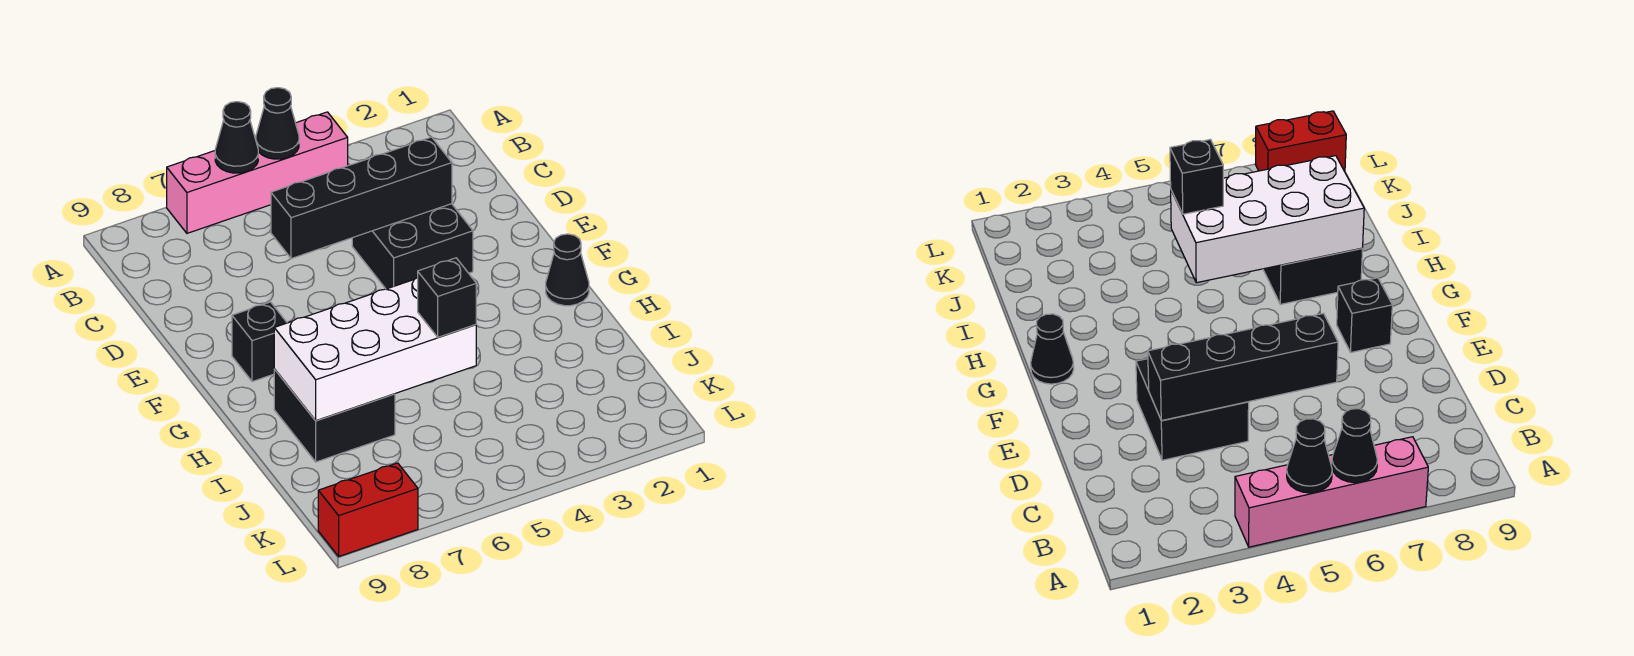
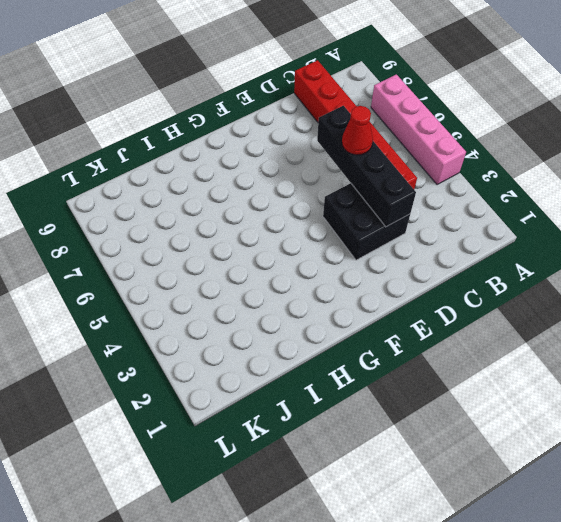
red brick C4:C9 level 1 -> none
red cone D5 level 3 -> none
none -> black brick F8 level 1
none -> black cone G1 level 1

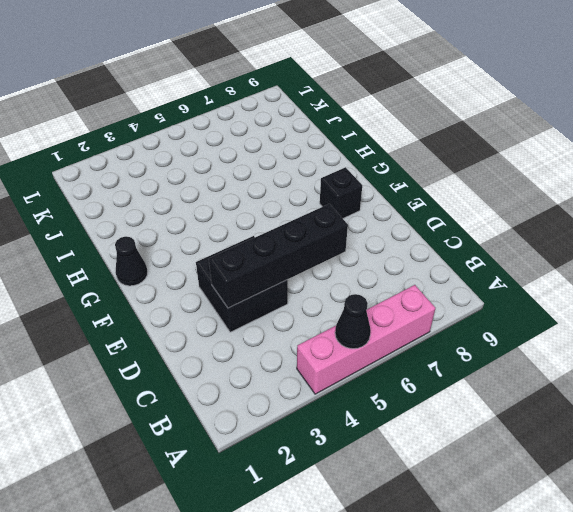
none -> black brick H7:I8 level 1
none -> red brick L8:L9 level 1

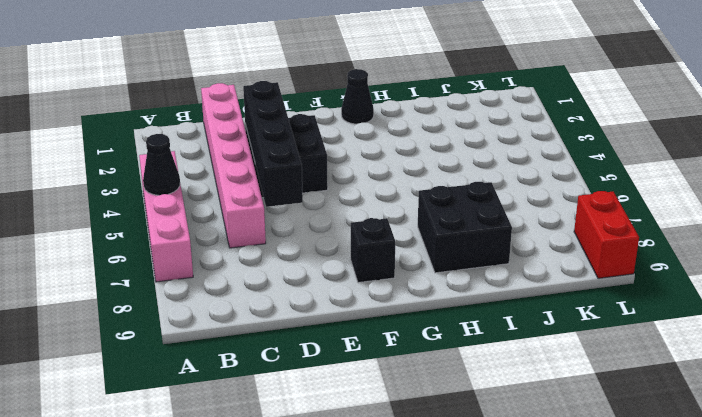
pink brick C1:C6 level 1 -> none
none -> black cone A6 level 2
none -> white brick H5:I8 level 2

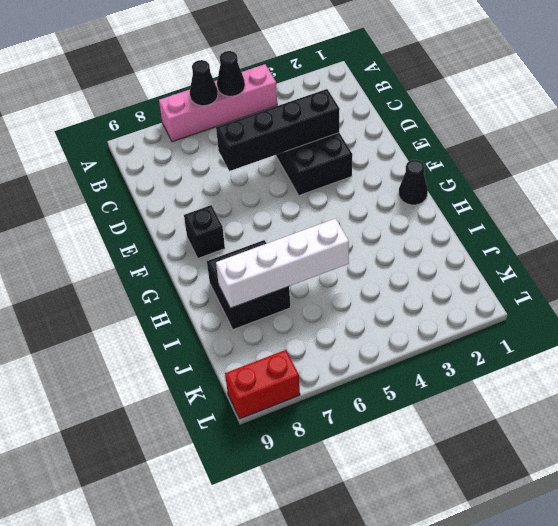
white brick I5:I8 level 2 -> white brick H5:I8 level 2
none -> black brick I5 level 3

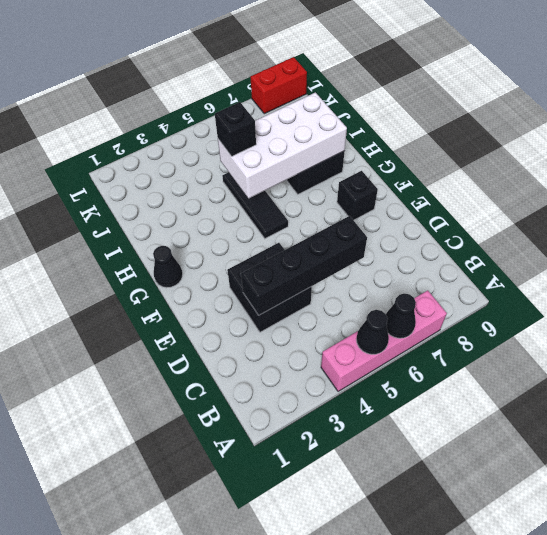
black tile G5:I5 level 1 -> none

